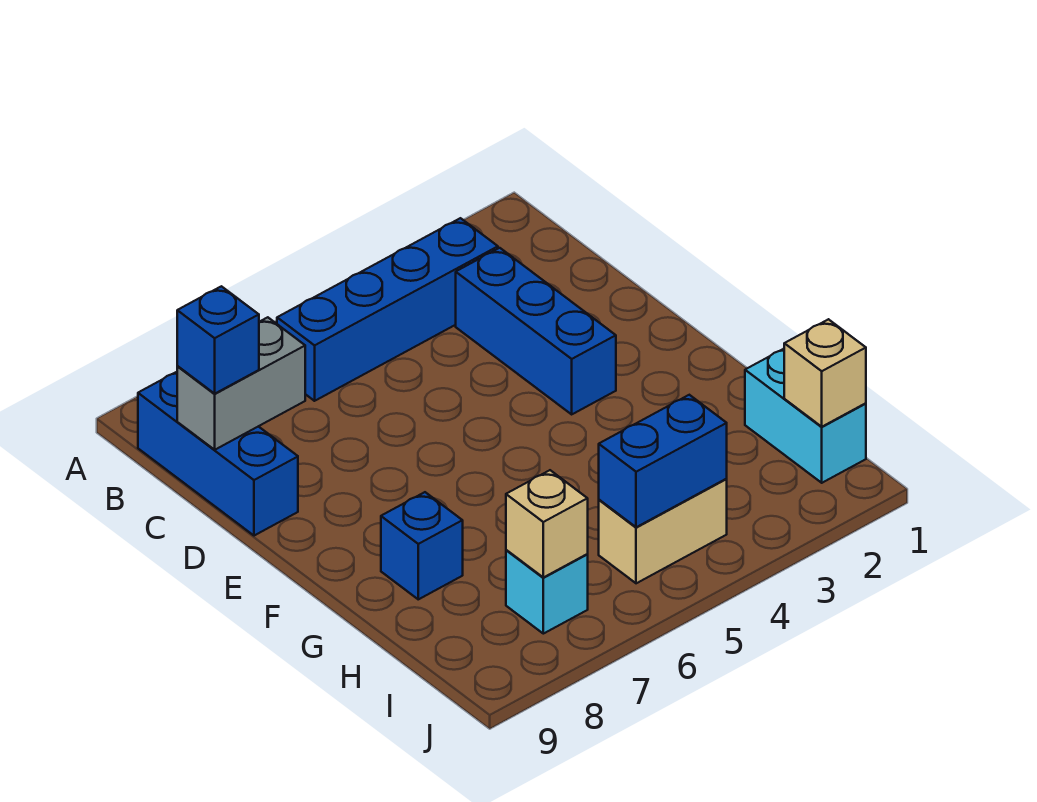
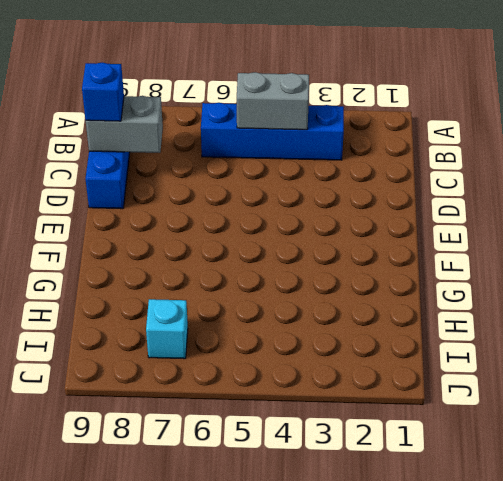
grey brick B4:B5 level 2 -> none
none -> blue brick C3:E3 level 1
none -> blue brick G8 level 1
none -> cyan brick H1:I1 level 1

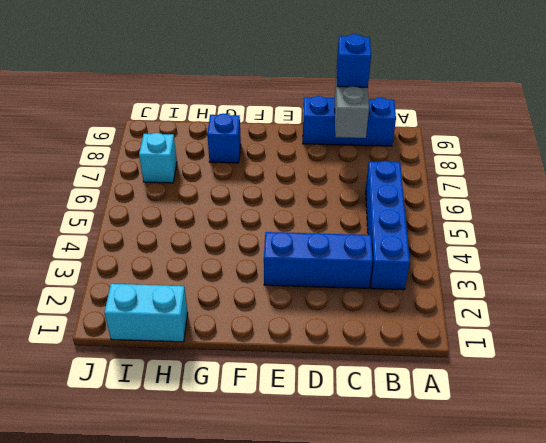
none -> tan brick I4:I5 level 1
none -> tan brick I1 level 2
none -> blue brick I4:I5 level 2

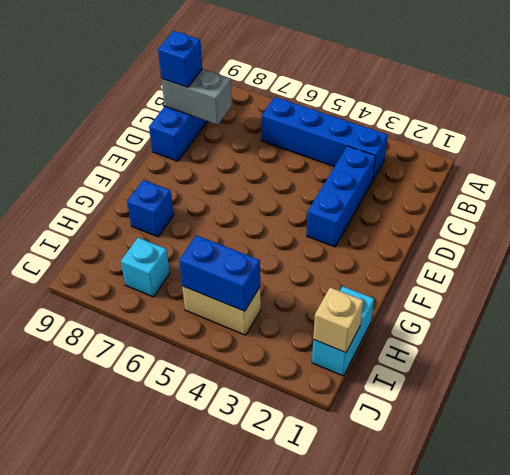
none -> tan brick I7 level 2

